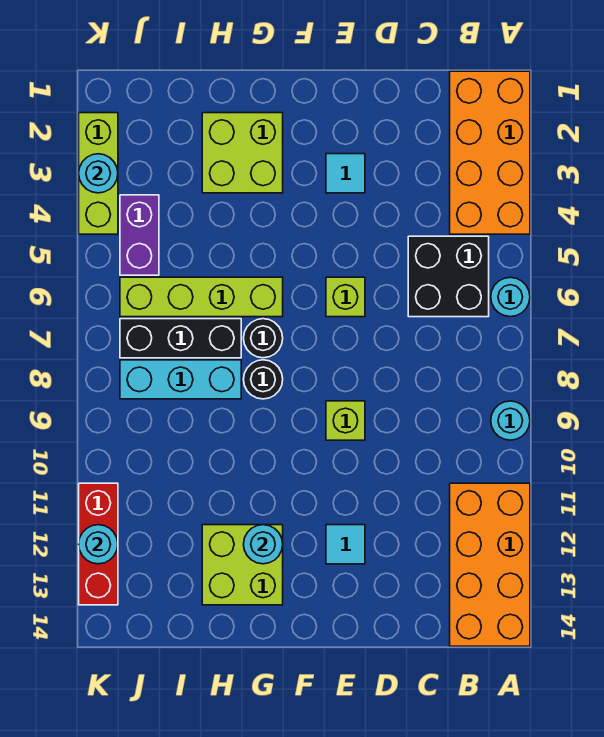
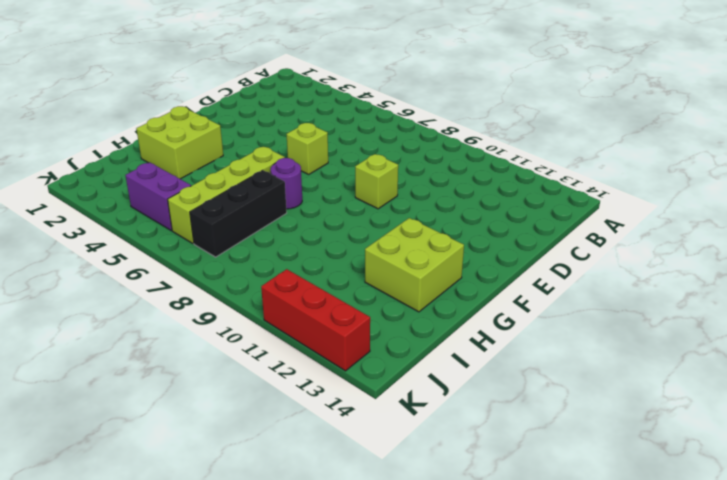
purple round brick G7 level 1 -> black round brick G7 level 1
none -> orange brick A1:B4 level 1
none -> cyan round brick A6 level 1
none -> cyan round brick A9 level 1

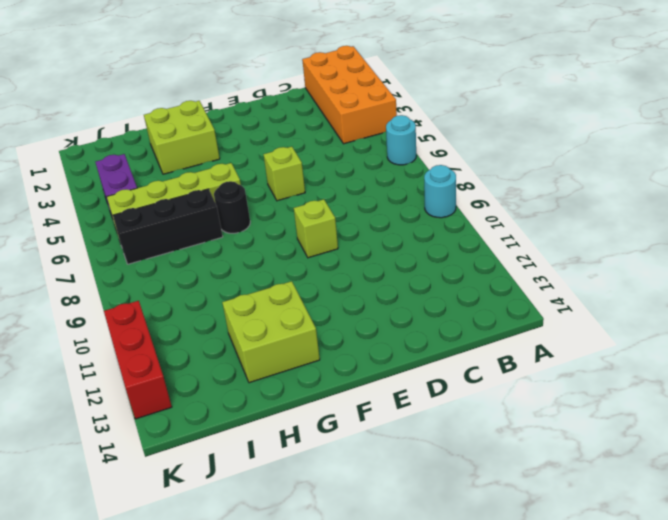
none -> orange brick A11:B14 level 1
none -> black brick B5:C6 level 1
none -> cyan tile E3 level 1

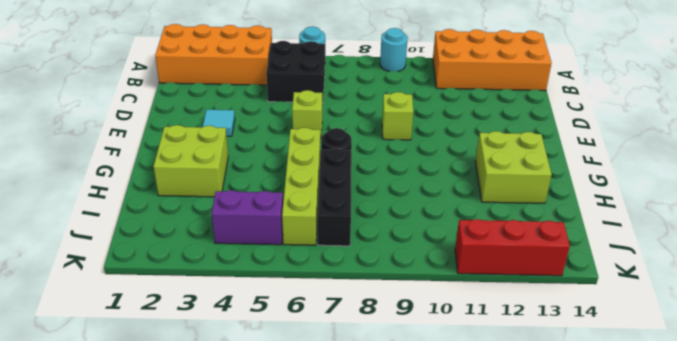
none -> cyan tile E12 level 1
none -> black round brick G8 level 1
none -> cyan brick H8:J8 level 1

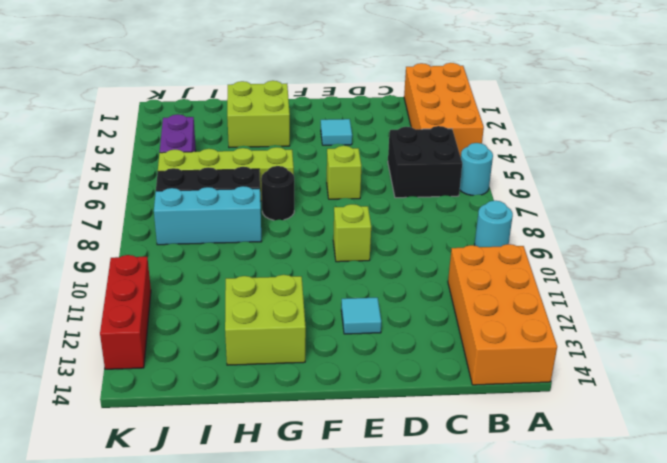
none -> black round brick G8 level 1
none -> lime brick K2:K4 level 1
none -> cyan round brick G12 level 2

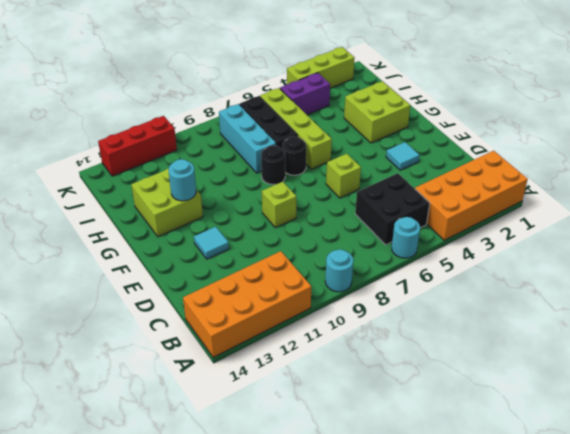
none -> cyan round brick K3 level 2
none -> cyan round brick K12 level 2

